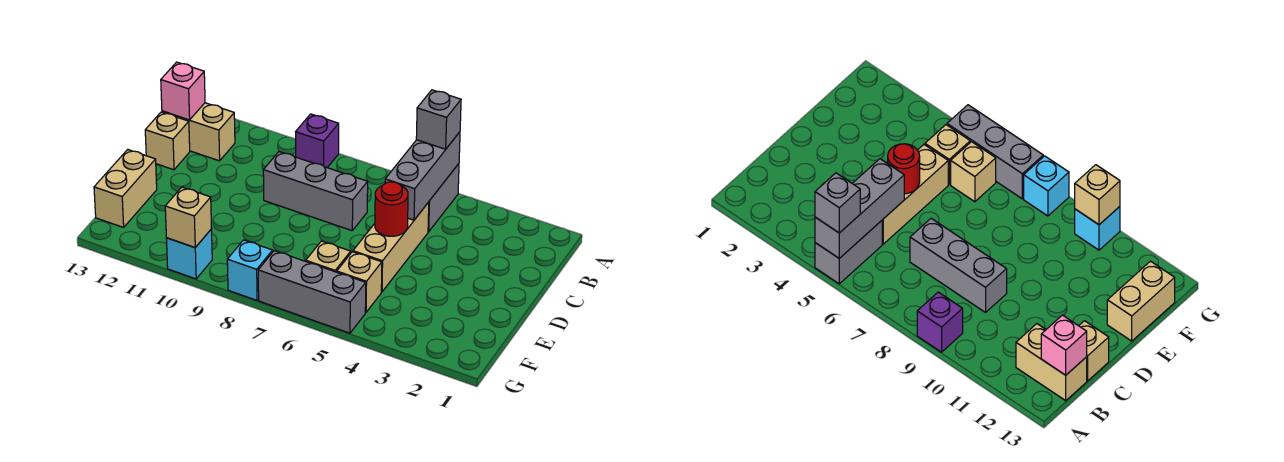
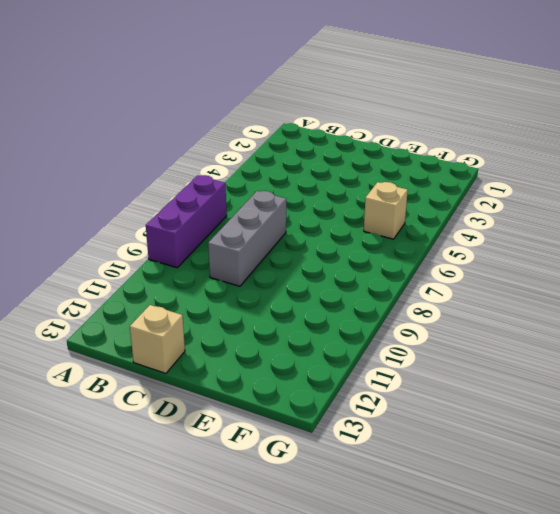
purple brick A7:A9 level 1 -> purple brick A9 level 1
none -> grey brick A5:B5 level 1
none -> tan brick B12:B13 level 1
none -> tan brick C5:E5 level 1

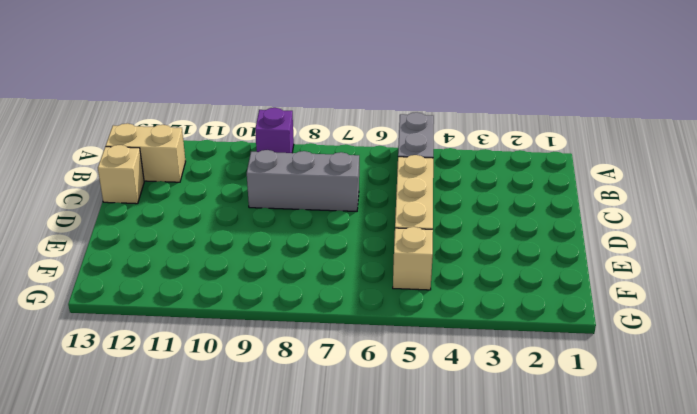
none -> tan brick E13:F13 level 1
none -> tan brick F6 level 1
none -> grey brick G5:G7 level 1

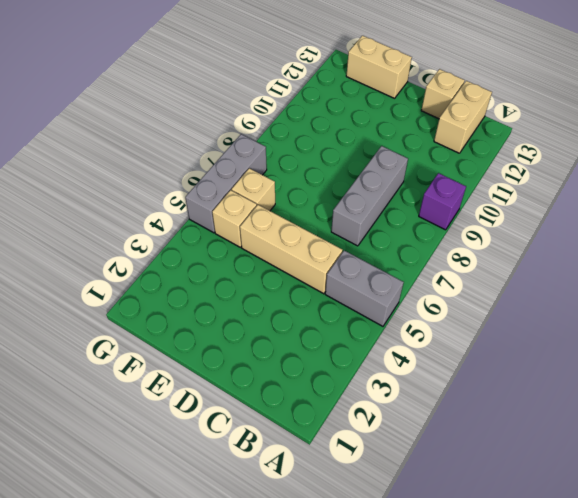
none -> cyan brick G8 level 1
none -> cyan brick G10 level 1
none -> grey brick A5:C5 level 2

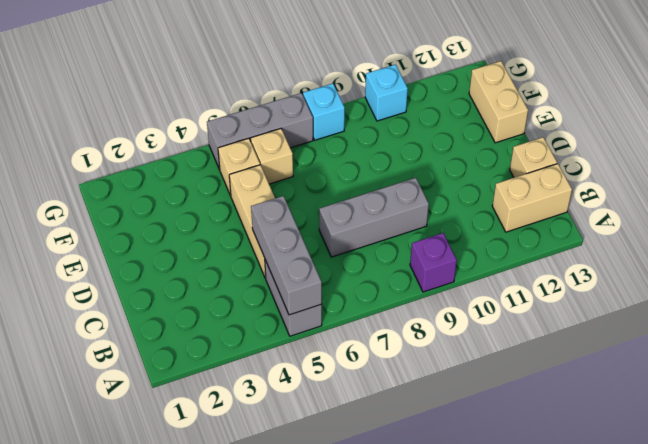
none -> pink brick B13 level 2
none -> red round brick D5 level 2
none -> tan brick G10 level 2

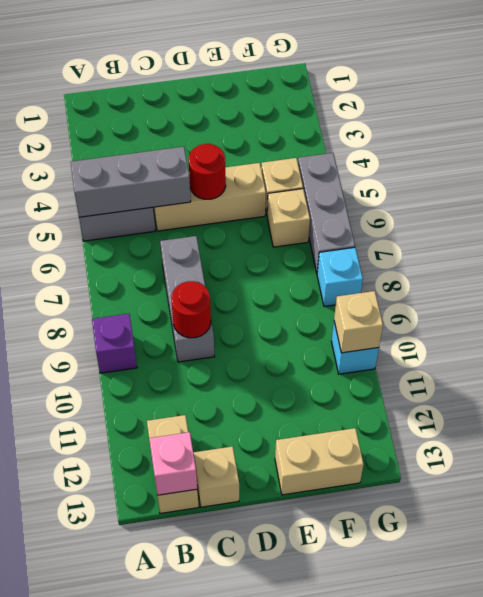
red round brick C9 level 2 -> none
none -> grey brick A5 level 3

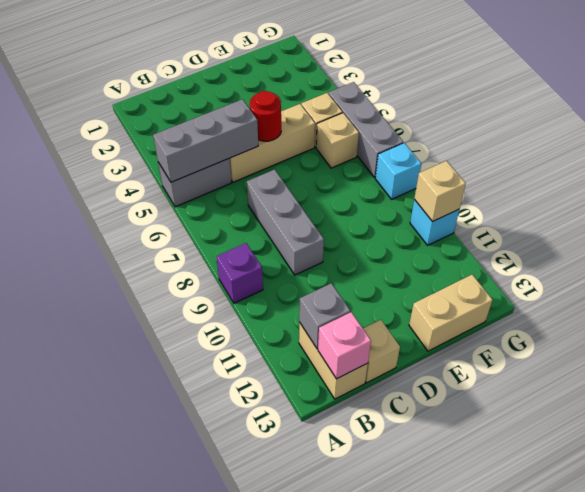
grey brick B12 level 2 -> grey brick A5 level 3

